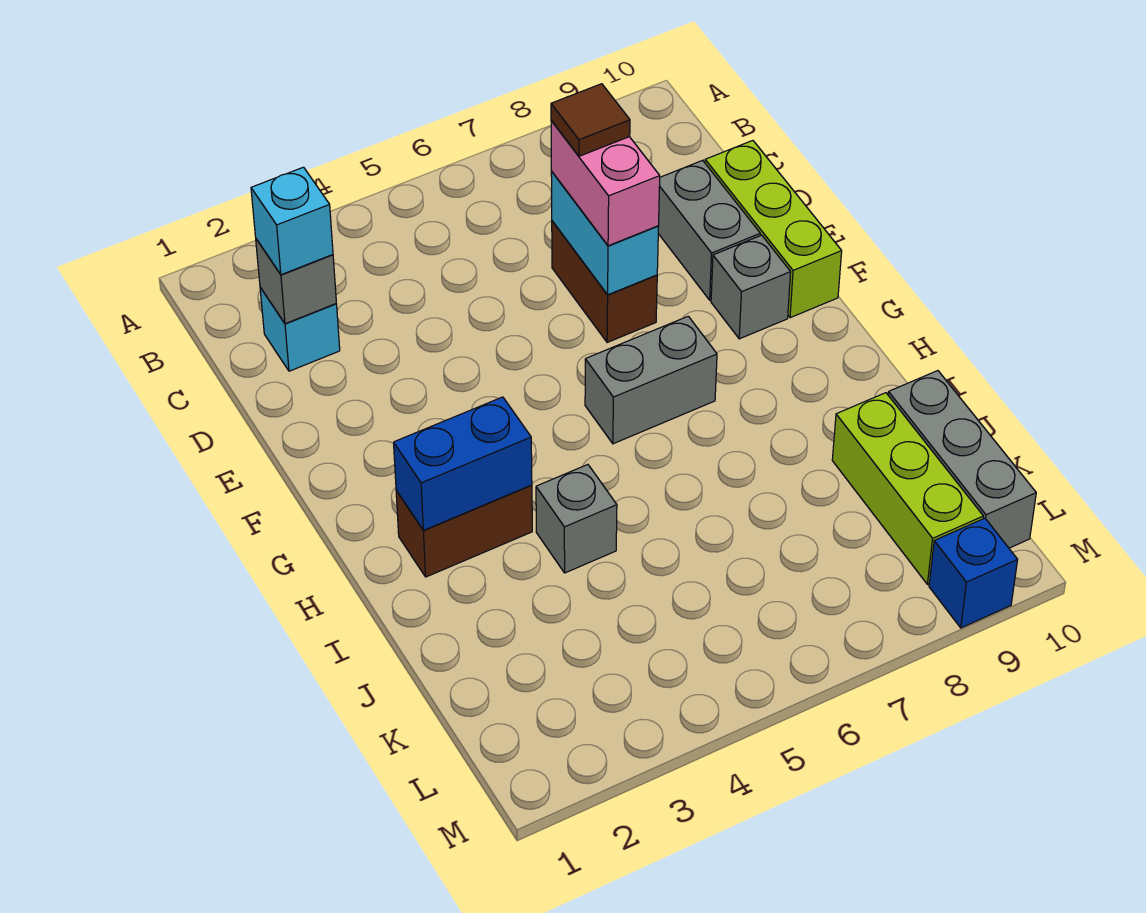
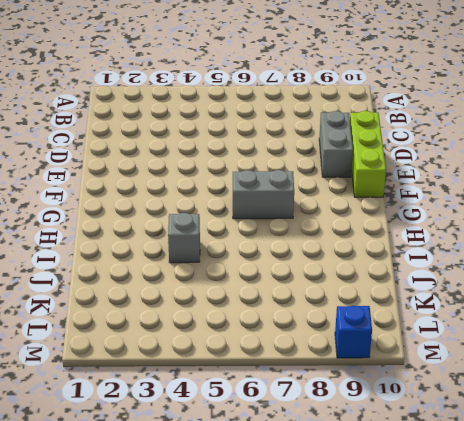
none -> cyan brick C2 level 1
none -> brown brick D7:E7 level 1
none -> grey brick F9 level 1

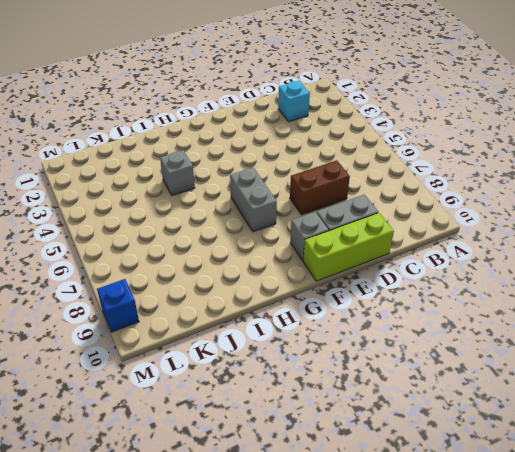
none -> brown brick H2:H3 level 1
none -> lime brick J9:L9 level 1
none -> grey brick J10:L10 level 1

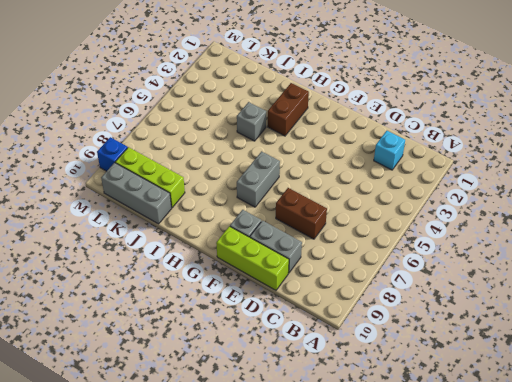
none -> grey brick C2 level 2
none -> cyan brick D7:E7 level 2
none -> blue brick H2:H3 level 2

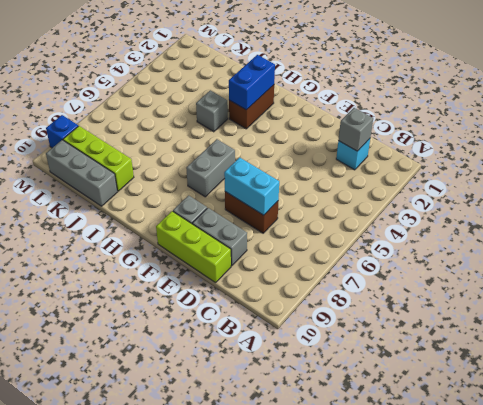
none -> cyan brick C2 level 3
none -> pink brick D7:E7 level 3
none -> brown tile D7 level 4

